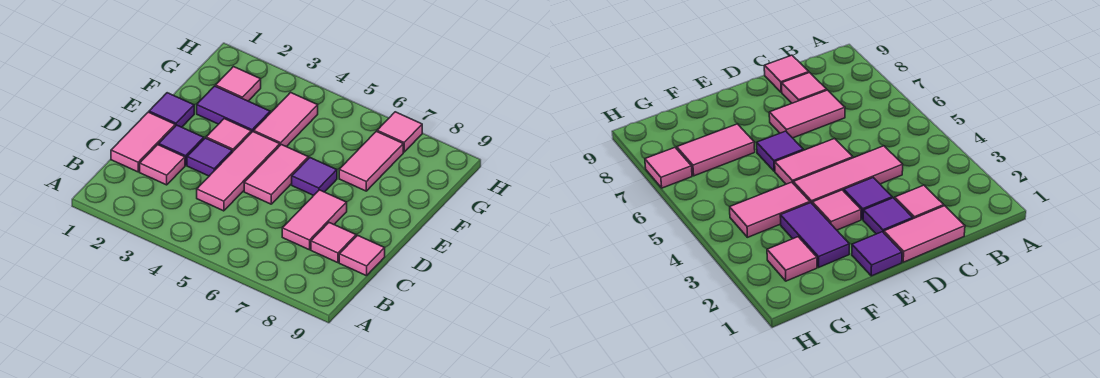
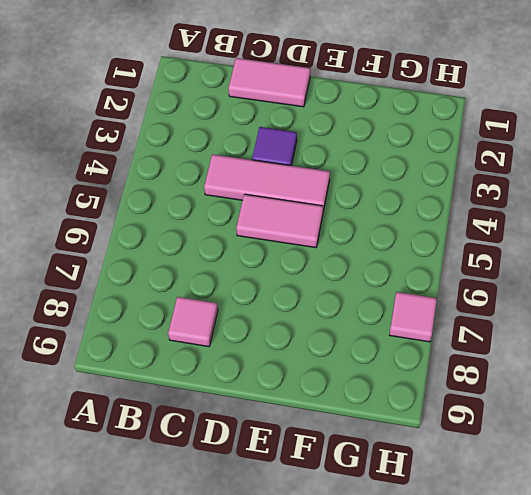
none -> pink tile C2 level 1
none -> pink tile C7:D7 level 1
none -> pink tile C9 level 1

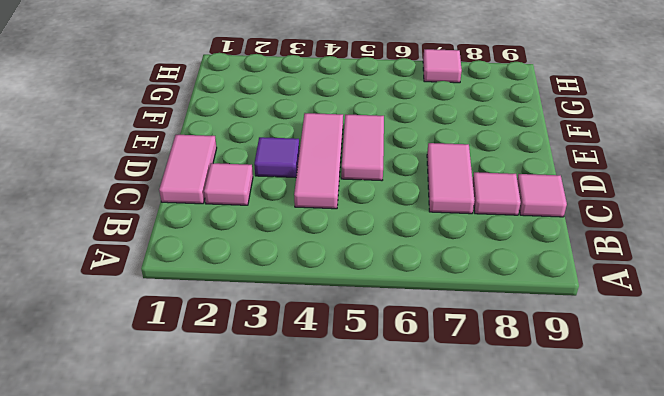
none -> purple tile D2 level 1
none -> purple tile E1 level 1
none -> pink tile E3 level 1

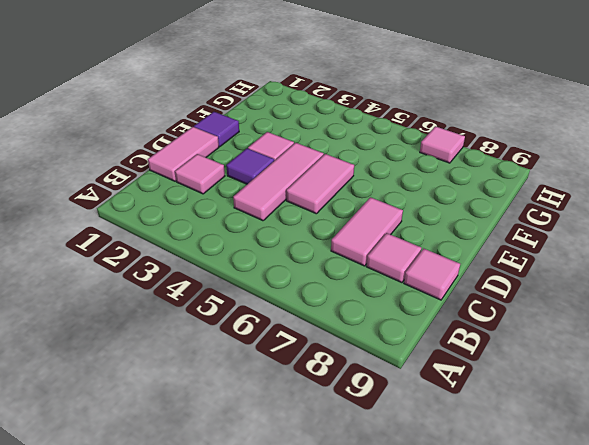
none -> purple tile D2 level 1
none -> purple tile E6 level 1
none -> purple tile F2:F3 level 1

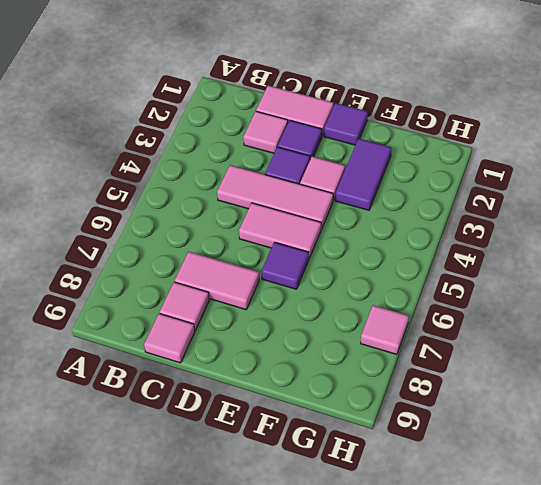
none -> pink tile F4:G4 level 1
none -> pink tile F7:G7 level 1
none -> pink tile G2 level 1

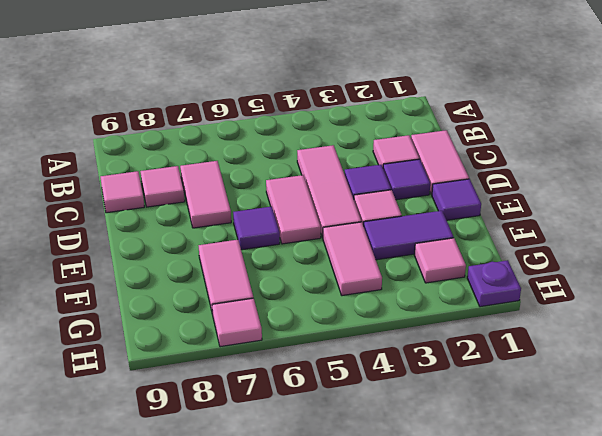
purple plate H1 level 1 -> none

